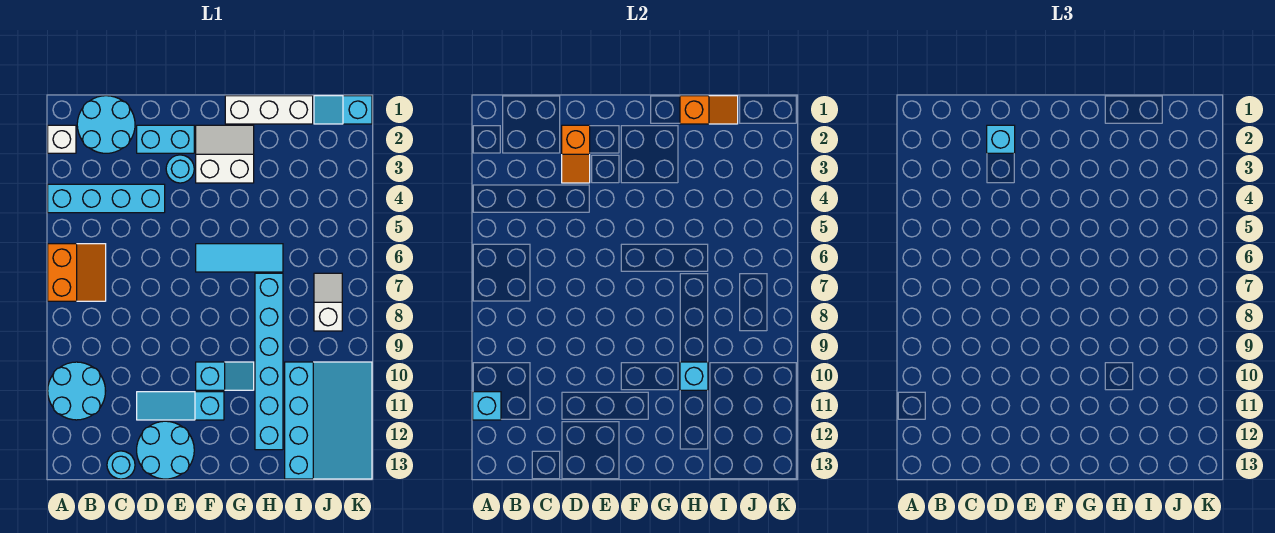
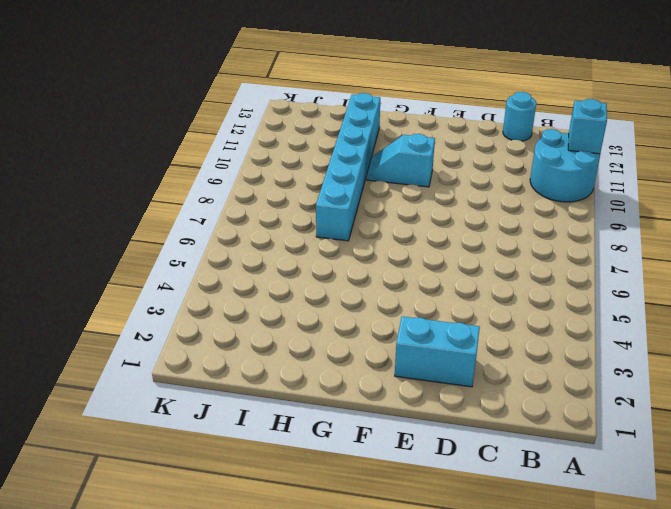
none -> white brick A2 level 1
none -> cyan brick A4:D4 level 1
none -> orange slope A6:B7 level 1 top A

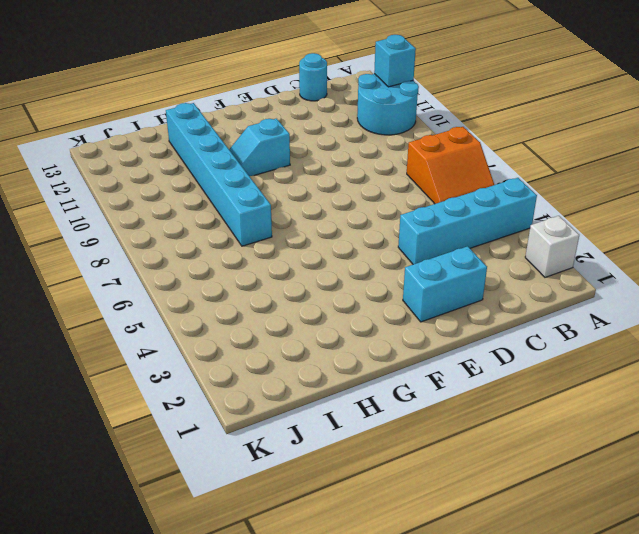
orange slope A6:B7 level 1 top 7 -> orange slope A6:B7 level 1 top A
none -> cyan round brick B1:C2 level 1
none -> cyan slope D11:F11 level 1 top F
none -> cyan round brick D12:E13 level 1

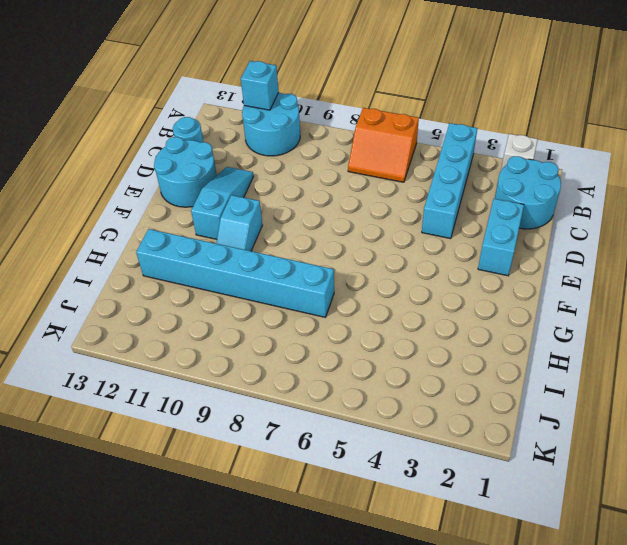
none -> cyan round brick E3 level 1
none -> white slope F2:G3 level 1 top 3
none -> cyan tile F6:H6 level 1

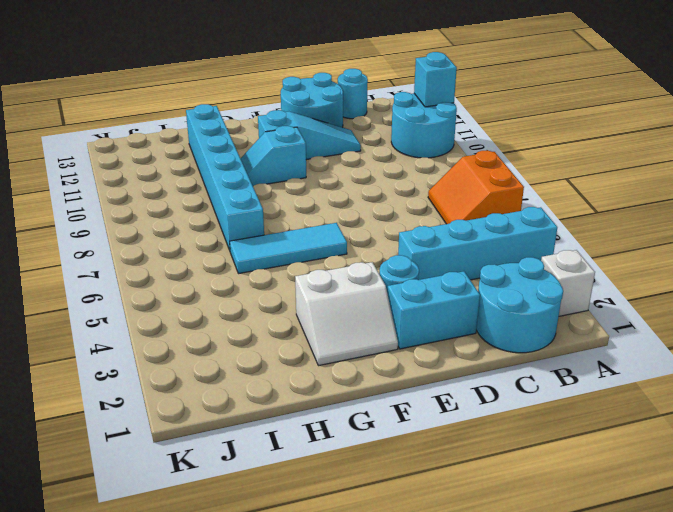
none -> white brick G1:I1 level 1
none -> cyan slope I10:K13 level 1 top I
none -> cyan slope J1:K1 level 1 top K

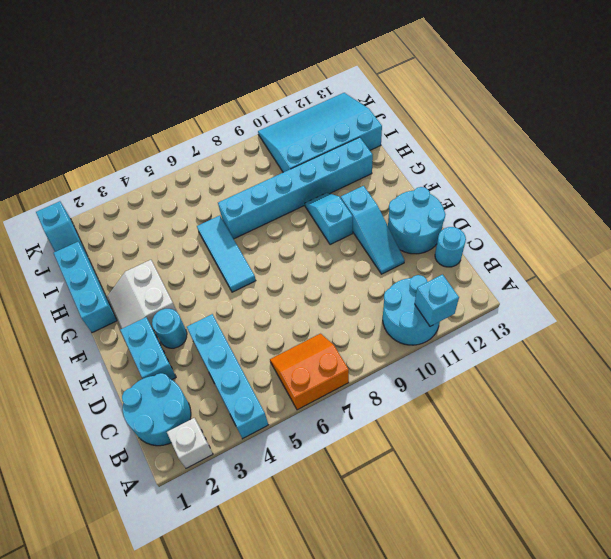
cyan brick G1:I1 level 1 -> white brick G1:I1 level 1
none -> white slope J7:J8 level 1 top 8
none -> orange slope D2:D3 level 2 top 2
none -> orange slope H1:I1 level 2 top H

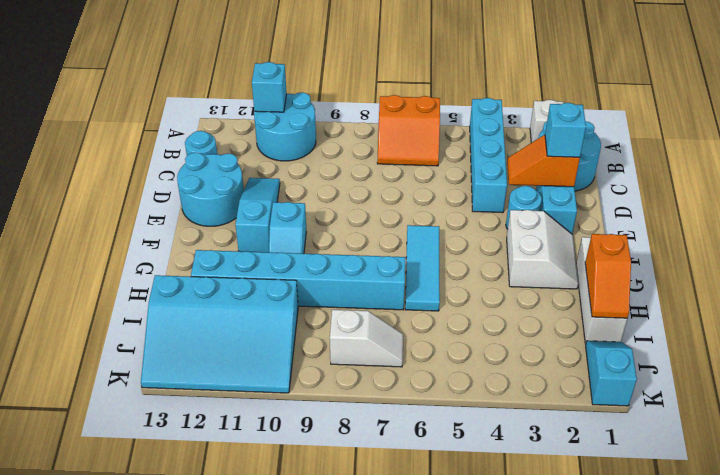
none -> cyan brick H10 level 2

